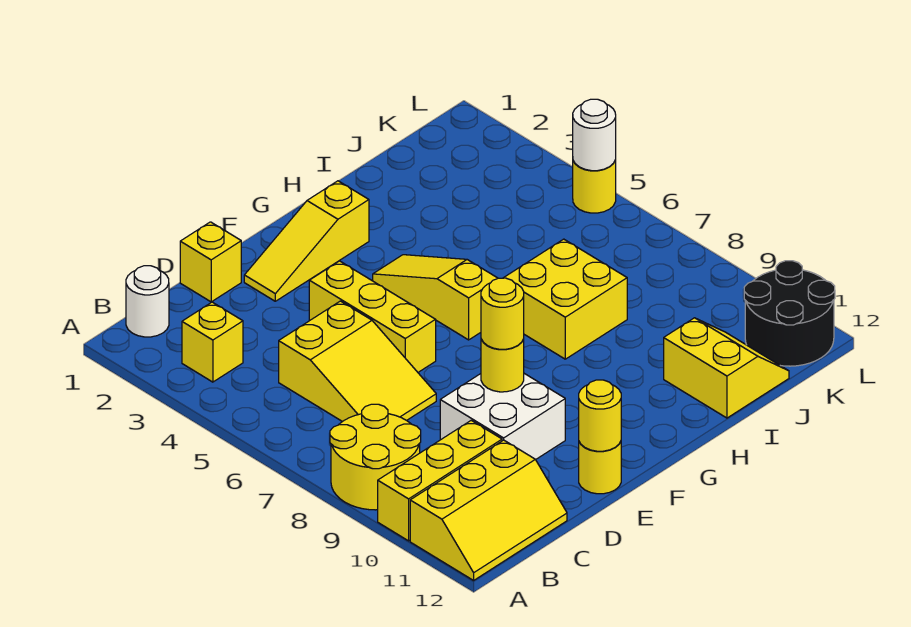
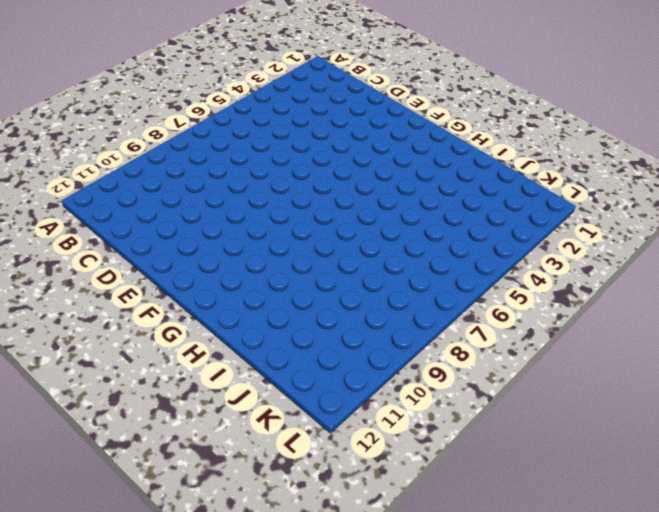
none -> yellow round brick A8:B9 level 1
none -> yellow brick A10:C10 level 1
none -> yellow slope A11:C12 level 1 top 11

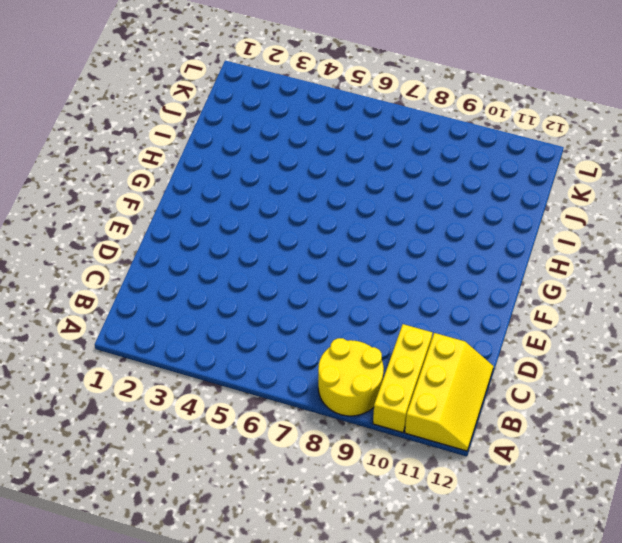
none -> white round brick B1 level 1
none -> yellow brick B3 level 1
none -> yellow slope C5:D7 level 1 top 5

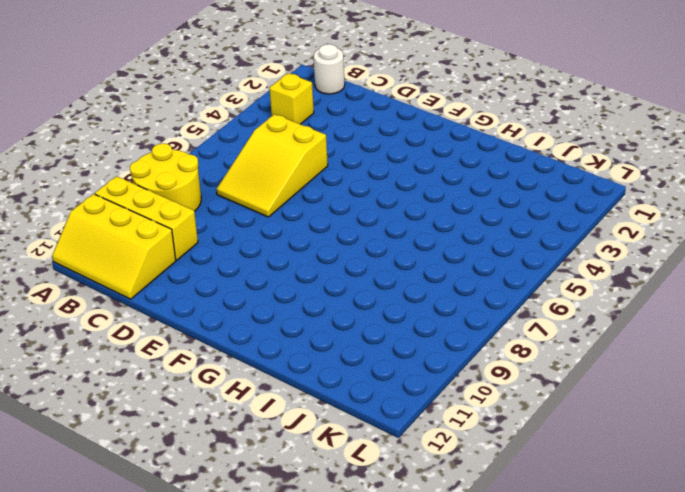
none -> yellow brick D1 level 1
none -> white brick D9:E10 level 1
none -> yellow slope E2:G2 level 1 top G

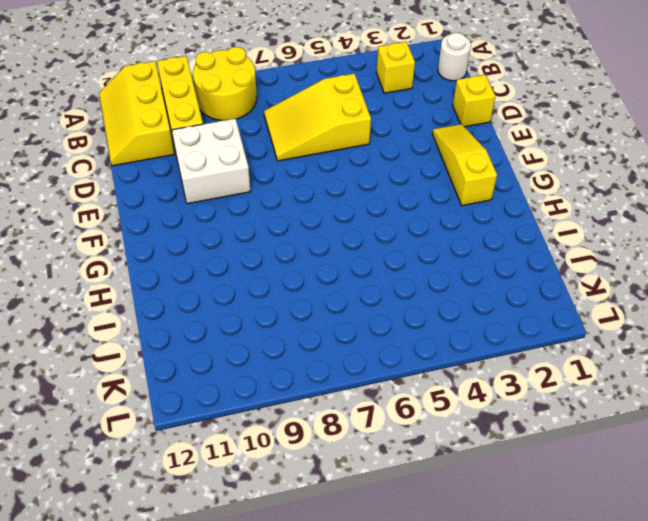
none -> yellow brick E4:E6 level 1
none -> yellow round brick E12 level 1
none -> yellow slope G4:G6 level 1 top 6

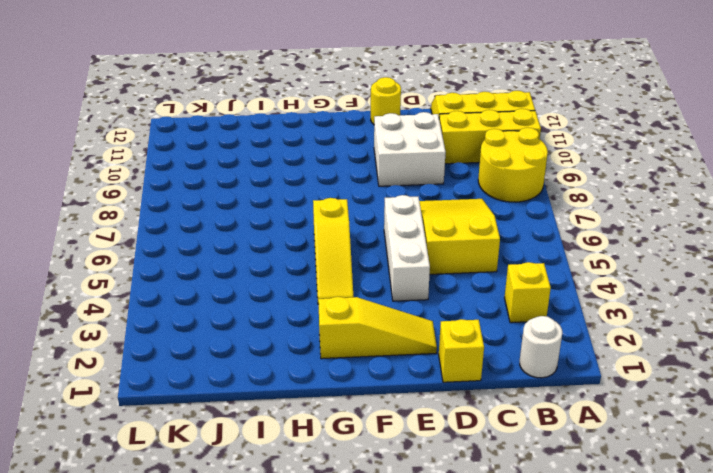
white brick E4:E6 level 1 -> yellow brick E4:E6 level 1
none -> yellow brick H7:I8 level 1
none -> yellow slope I11:J12 level 1 top I
none -> black round brick K11:L12 level 1

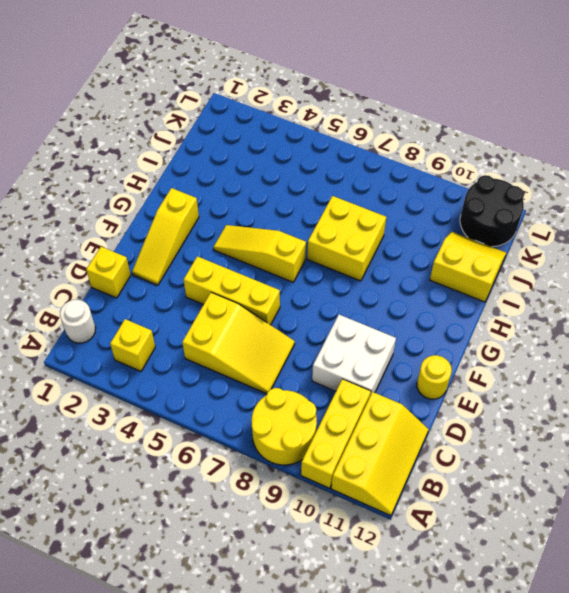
none -> yellow round brick L5 level 1
none -> yellow round brick E9 level 2
none -> yellow round brick E12 level 2

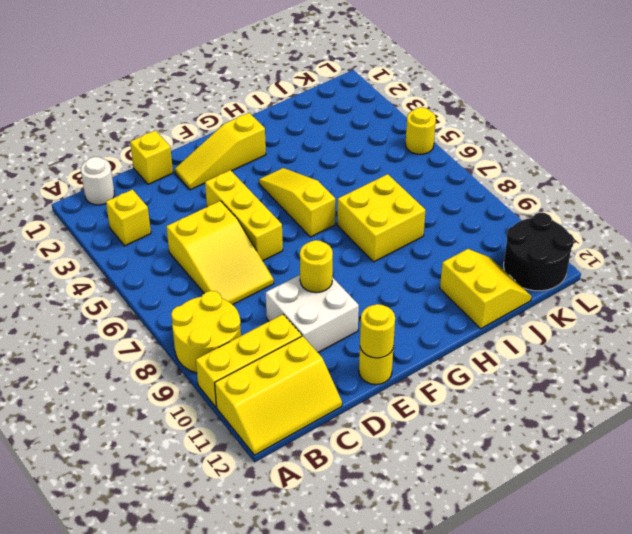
none -> white round brick L5 level 2
none -> yellow round brick E9 level 3

